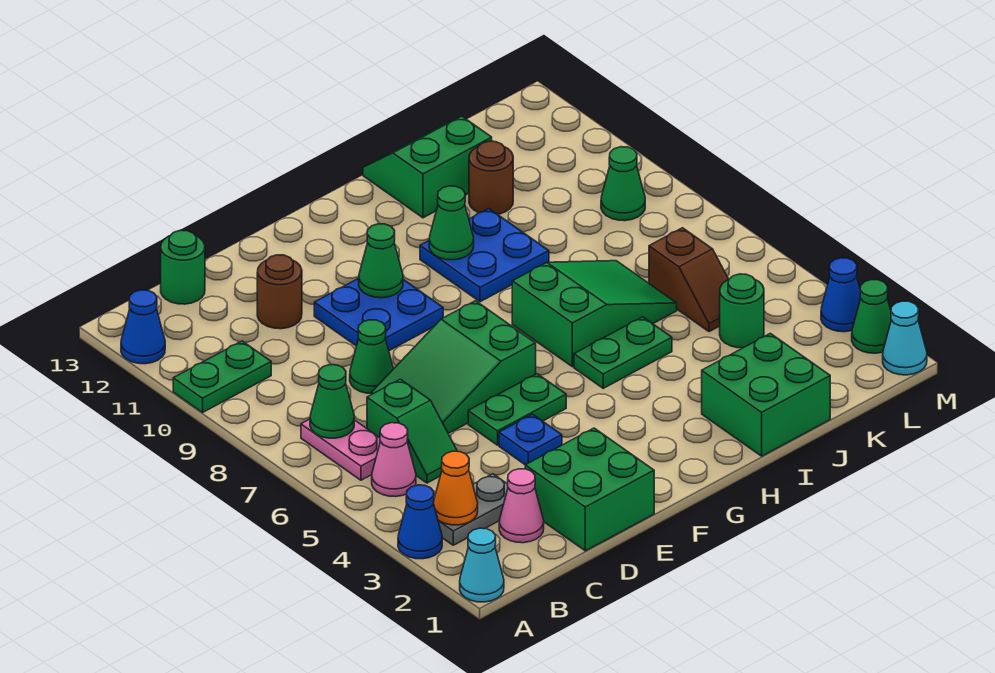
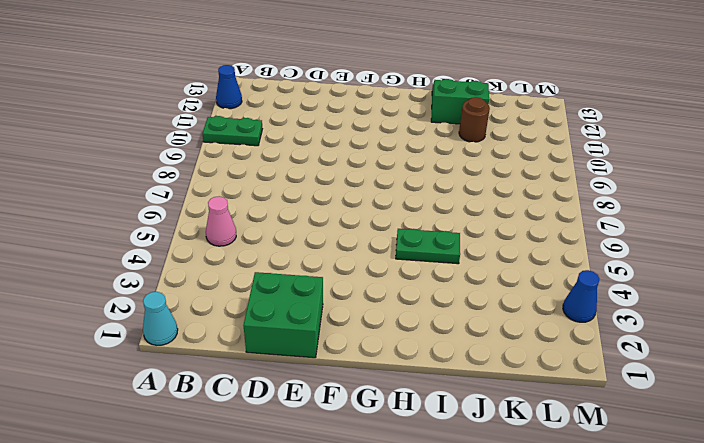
none -> blue cone A3 level 1
none -> grey plate B3:C3 level 1
none -> pink plate B6:B7 level 1
none -> pink cone C2 level 1

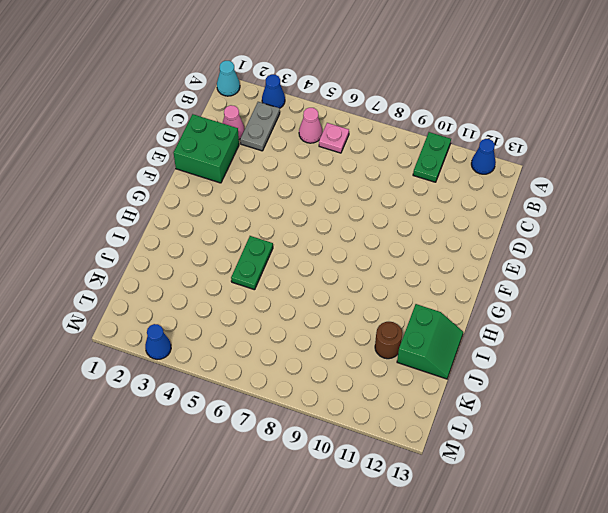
pink plate B6 level 1 -> pink plate B6:B7 level 1
none -> green slope C5:C6 level 1 top 6
none -> green round brick C13 level 1
none -> green slope D6:F7 level 1 top F
none -> green cone D8 level 1

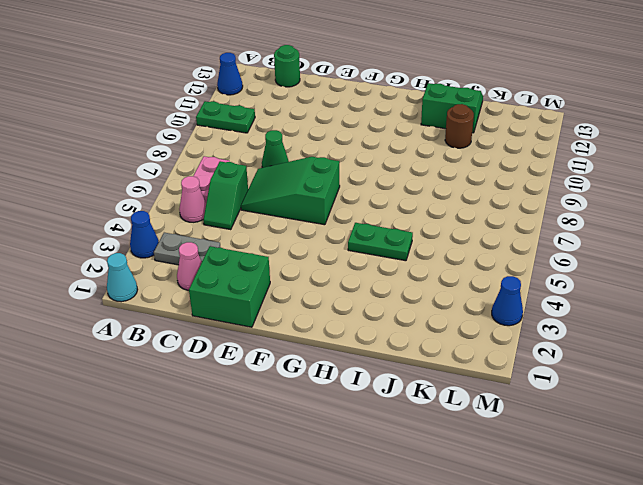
none -> brown round brick D11 level 1
none -> blue plate E4 level 1
none -> green plate E5:F5 level 1
none -> blue plate E9:F10 level 1

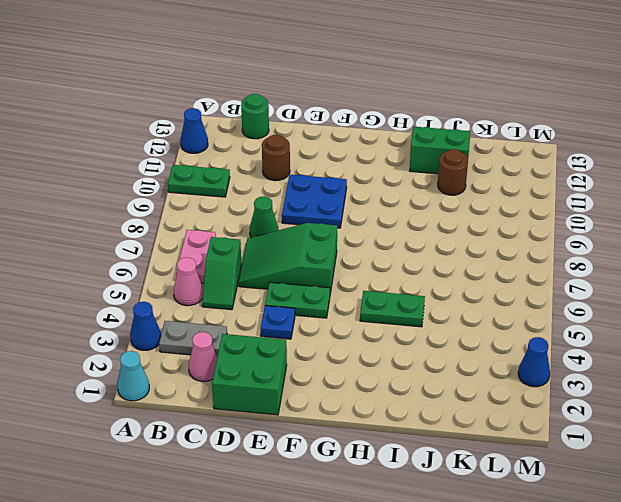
none -> green slope H6:J7 level 1 top H
none -> blue plate H9:I10 level 1
none -> green brick I1:J2 level 1
none -> green round brick K4 level 1

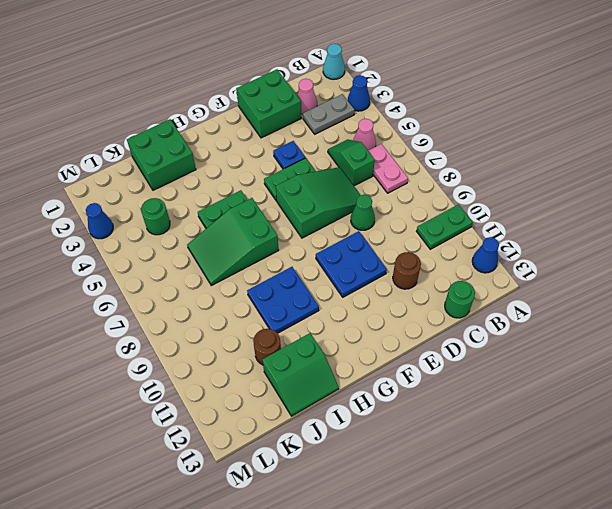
none -> brown slope K5:K6 level 1 top 6
none -> green cone L9 level 1
none -> cyan cone M1 level 1
none -> green cone M2 level 1

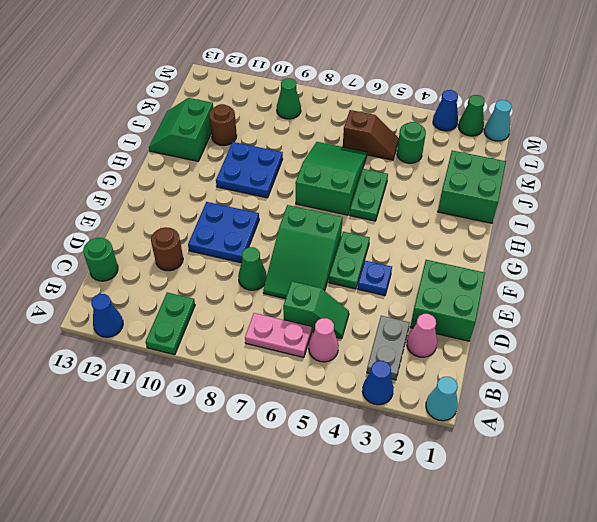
none -> orange cone B3 level 2
none -> green cone B7 level 2
none -> green cone F10 level 2
none -> green cone H10 level 2

